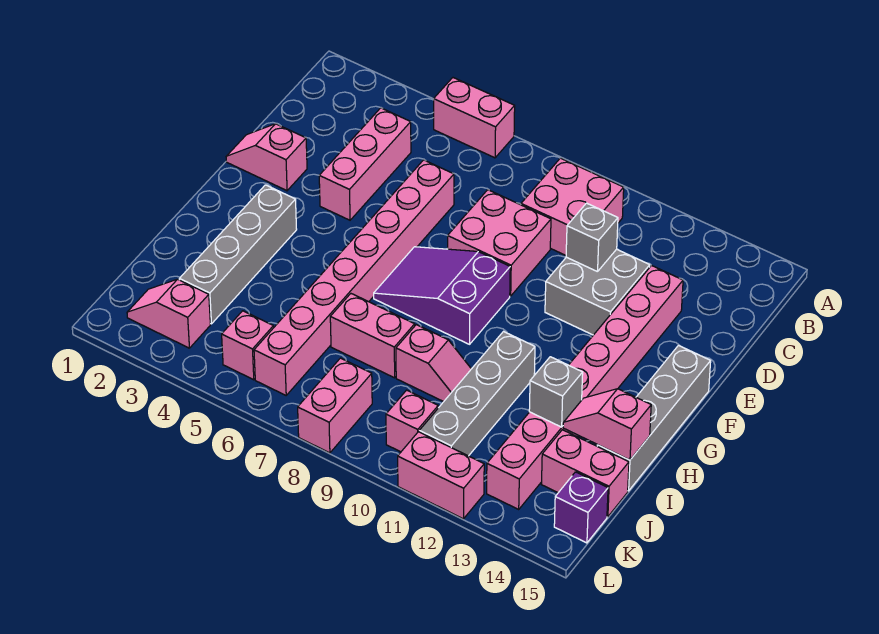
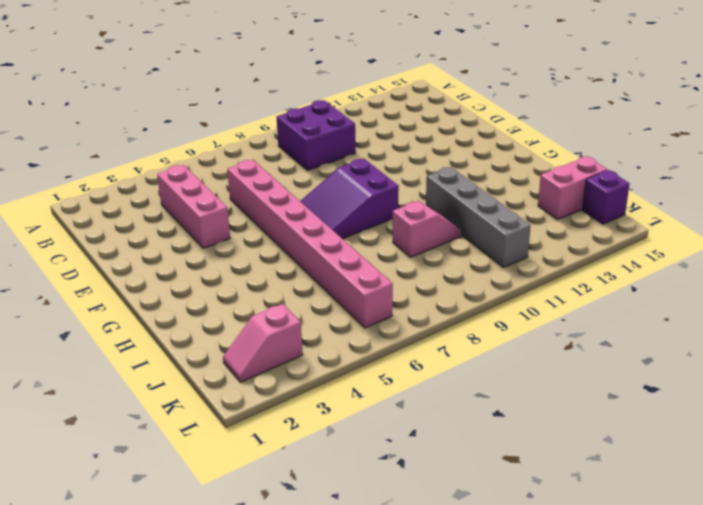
purple brick B9:C10 level 1 -> pink brick B9:C10 level 1
none -> pink brick A5:A6 level 1
none -> pink brick D8:E9 level 1
none -> grey brick D11:E12 level 1

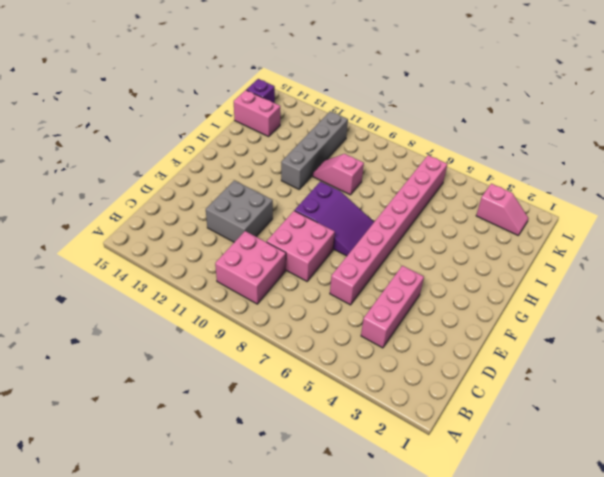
none -> pink brick A5:A6 level 1
none -> pink brick D13:K13 level 1
none -> pink slope E1:E2 level 1 top 2

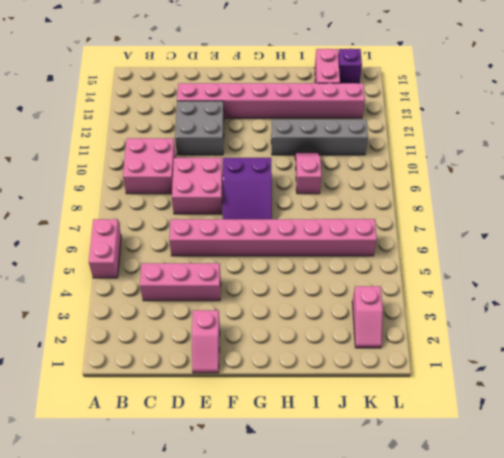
none -> grey brick F15:I15 level 1
none -> grey brick G3:J3 level 1
none -> pink brick I7:I8 level 1

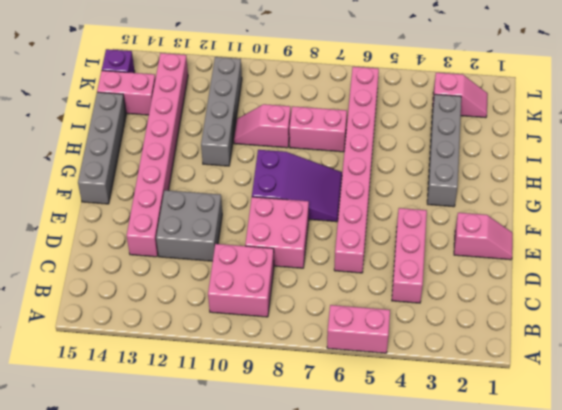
none -> pink brick K5 level 1
none -> pink brick K8:L8 level 1
none -> pink brick K10 level 1

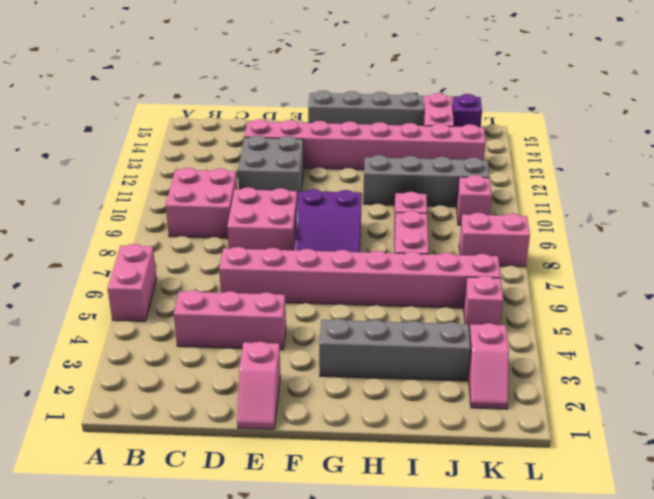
none -> pink brick L11:L12 level 1
none -> grey brick D11 level 2
none -> grey brick I13 level 2

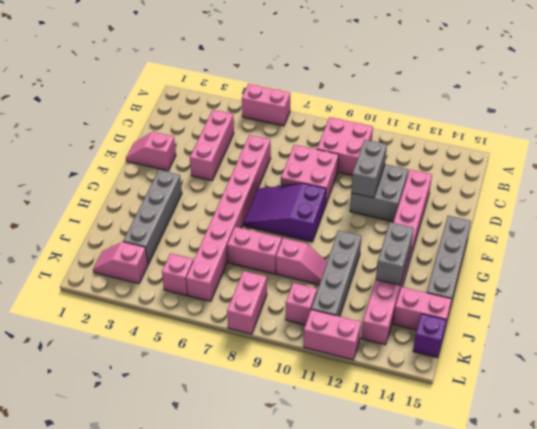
grey brick D11:E11 level 2 -> grey brick D11 level 2
grey brick H13:I13 level 2 -> grey brick I13 level 2
none -> pink slope I14:I15 level 2 top 15

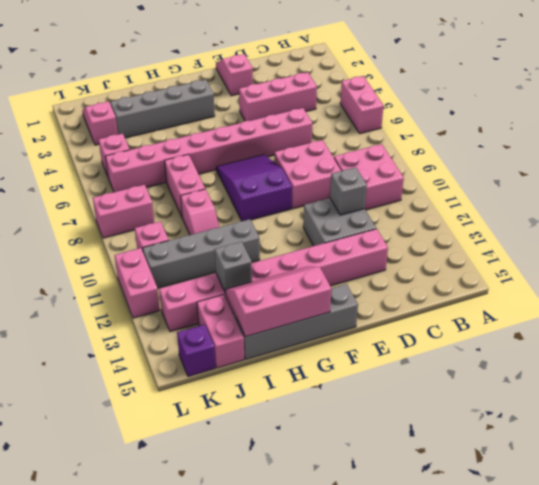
pink slope G14:I15 level 2 top 15 -> pink slope I14:I15 level 2 top 15

